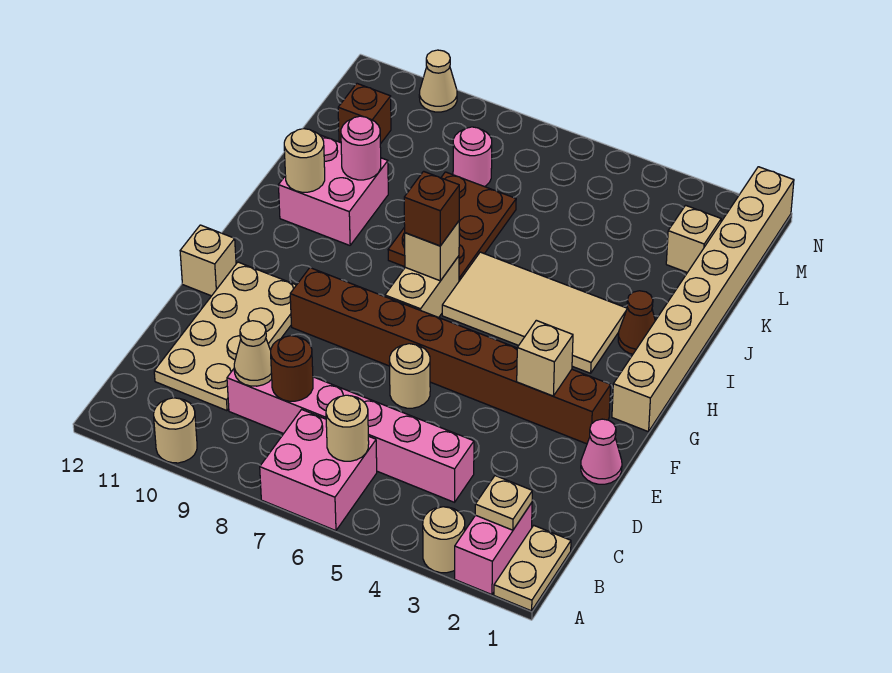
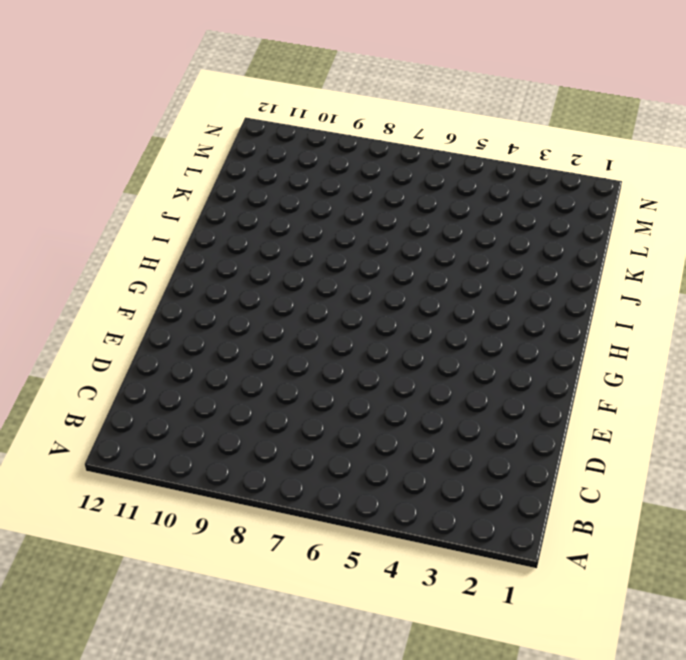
none -> tan plate A1:B1 level 1
none -> pink brick A2:B2 level 1
none -> tan round brick A3 level 1
none -> pink brick A6:B7 level 1

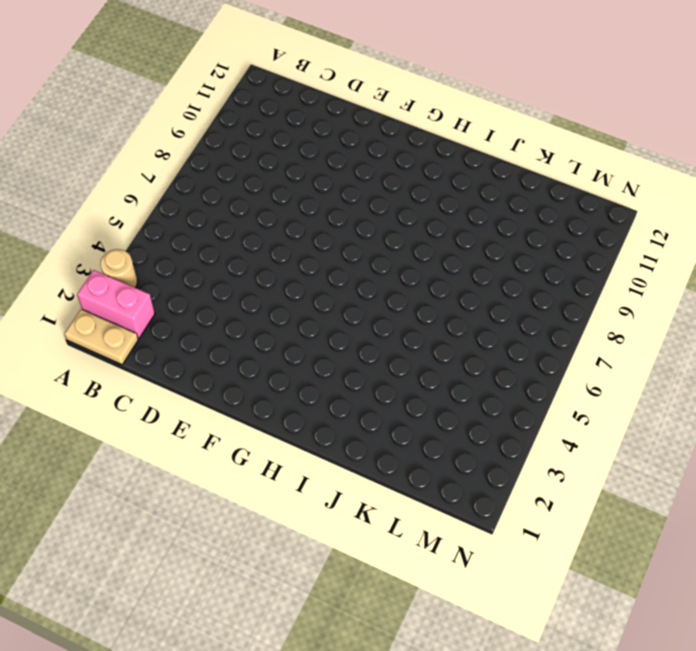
none -> pink brick A6:B7 level 1
none -> tan round brick A10 level 1
none -> pink brick C4:C9 level 1
none -> tan plate C10:F11 level 1

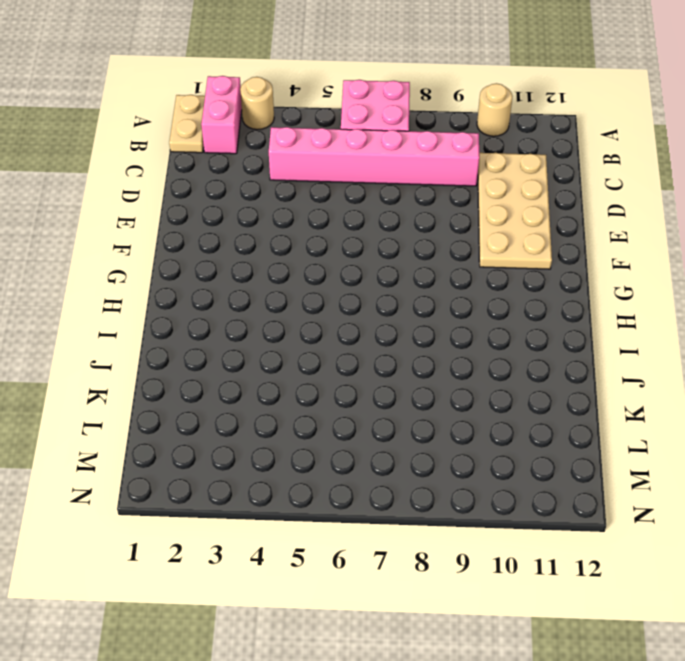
none -> pink cone E1 level 1
none -> tan round brick E6 level 1
none -> brown brick F2:F9 level 1
none -> tan brick F12 level 1

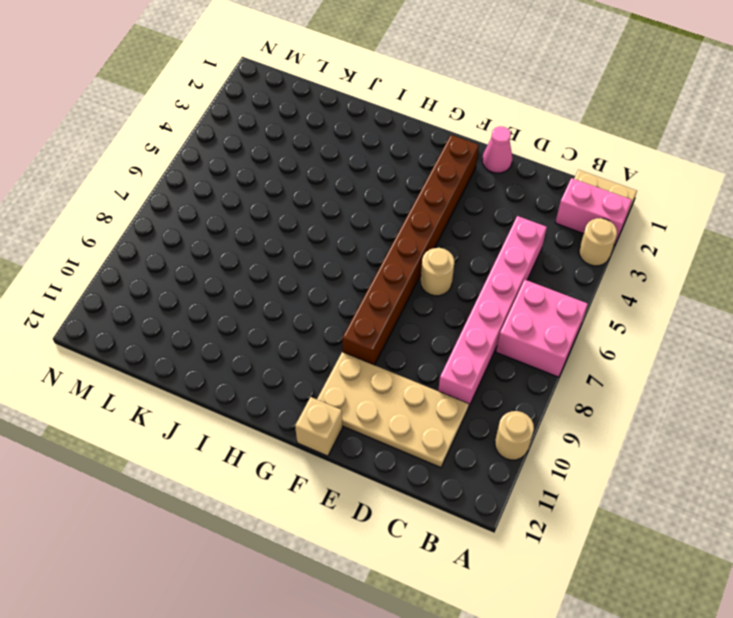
none -> tan brick G1:N1 level 1
none -> tan brick G7:H7 level 1
none -> tan tile H3:I6 level 1
none -> brown cone I2 level 1

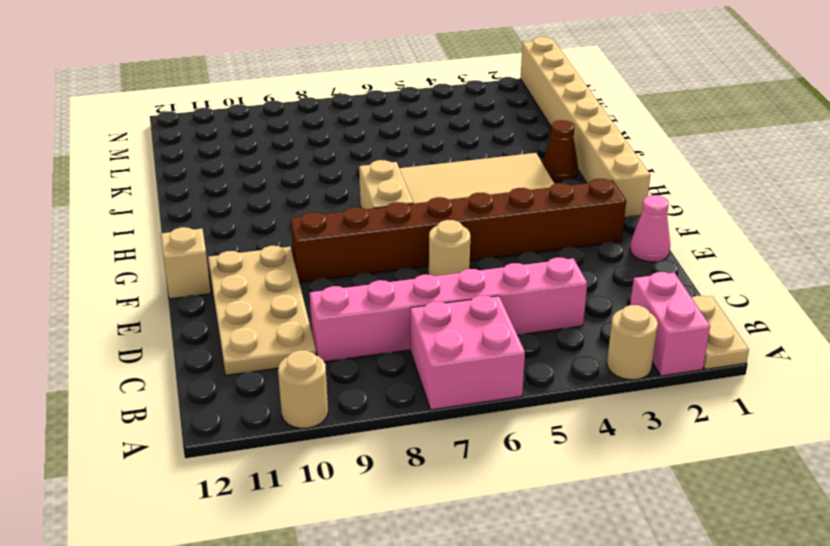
none -> brown plate I7:K8 level 1
none -> pink brick I10:J11 level 1
none -> tan brick L2 level 1
none -> pink round brick L8 level 1

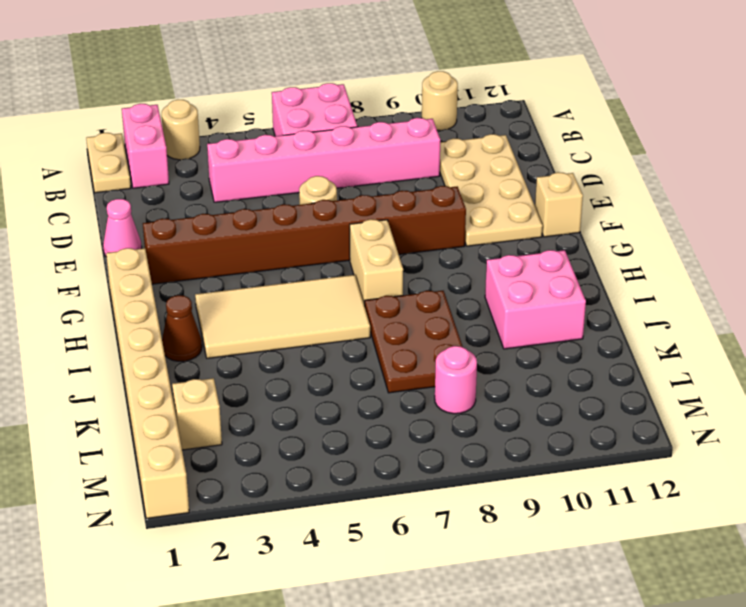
none -> brown brick L11 level 1
none -> tan cone N10 level 1
none -> tan plate B2 level 2
none -> tan round brick B6 level 2

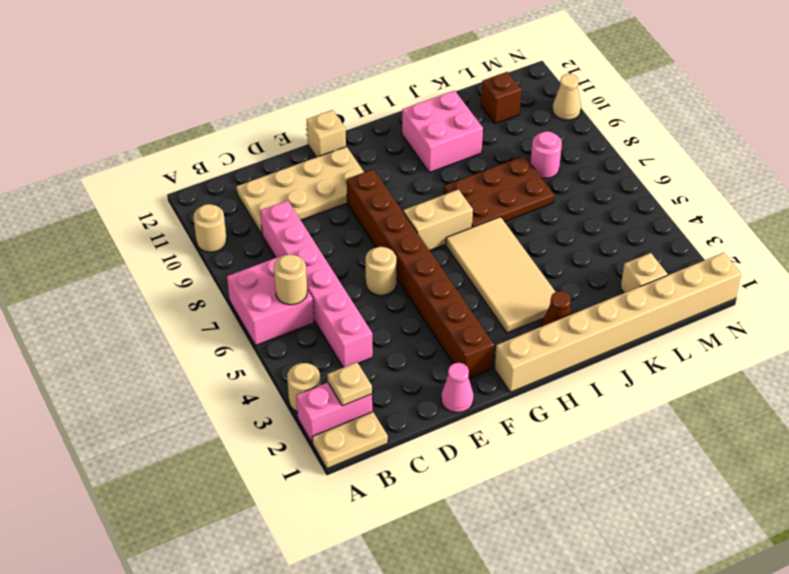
none -> brown round brick C8 level 2
none -> tan cone C9 level 2
none -> tan brick F3 level 2
none -> tan brick H7 level 2

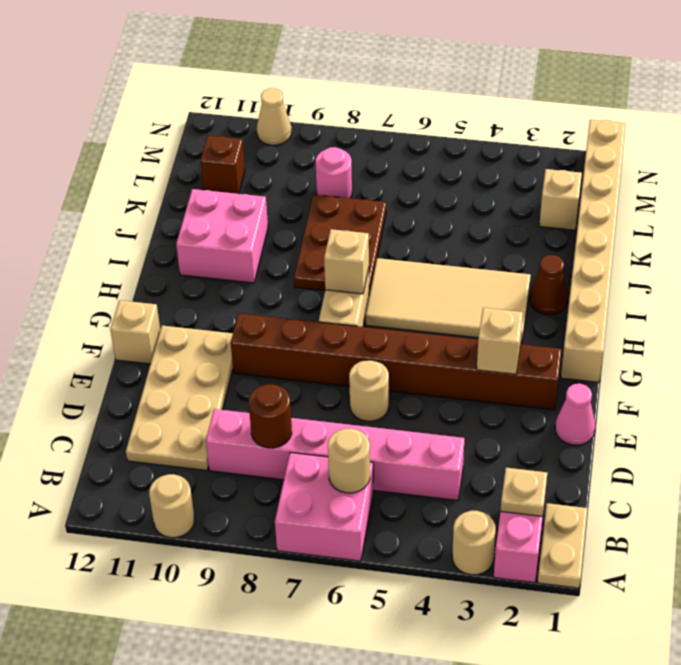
none -> tan cone C9 level 2
none -> tan round brick I11 level 2
none -> pink round brick J10 level 2
none -> brown brick H7 level 3

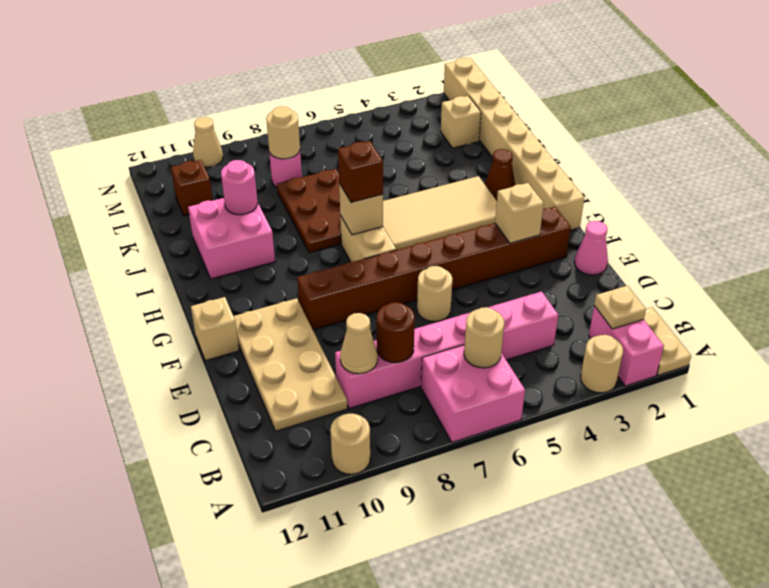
tan round brick L8 level 2 -> tan round brick I11 level 2

